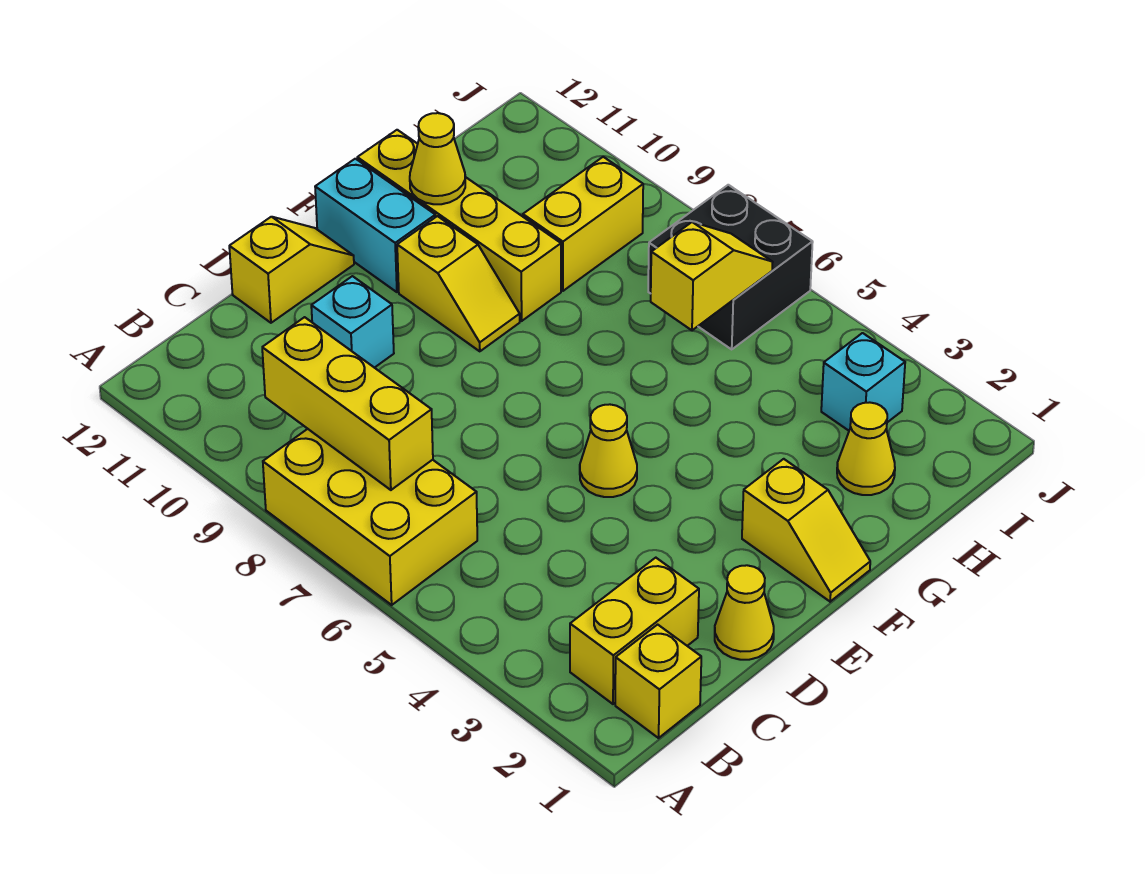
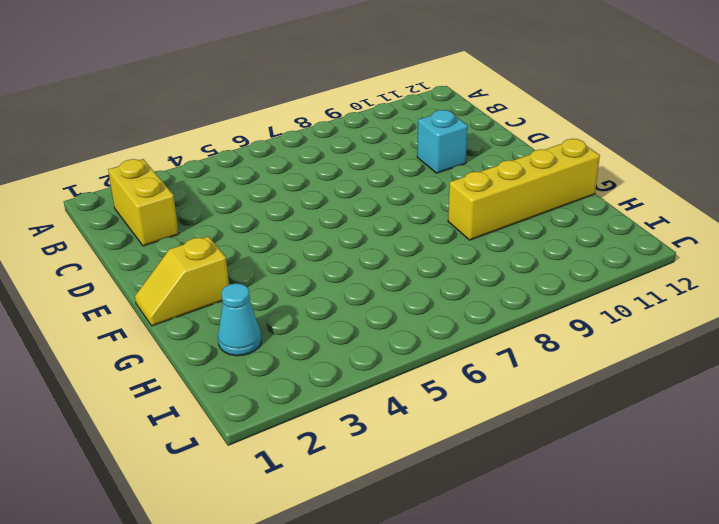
cyan cone H2 level 1 -> yellow cone H2 level 1
none -> yellow brick A6:B8 level 1
none -> yellow brick B1 level 1
none -> yellow cone D1 level 1

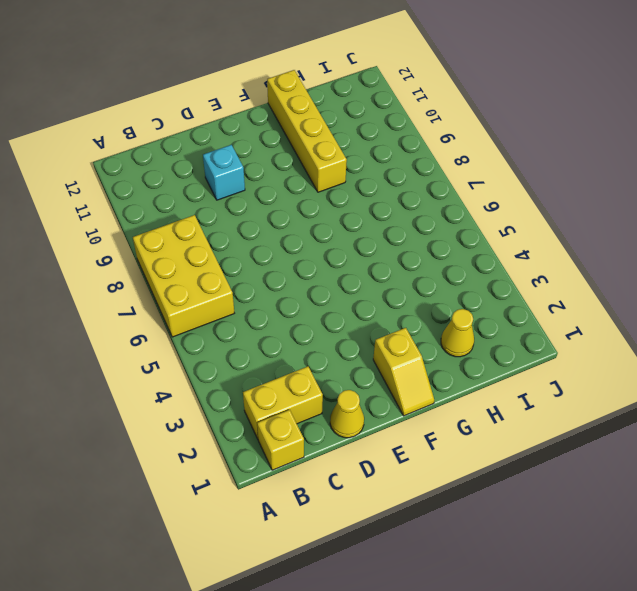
none -> yellow slope D12:E12 level 1 top D
none -> yellow cone E5 level 1
none -> yellow slope F9:F10 level 1 top 10

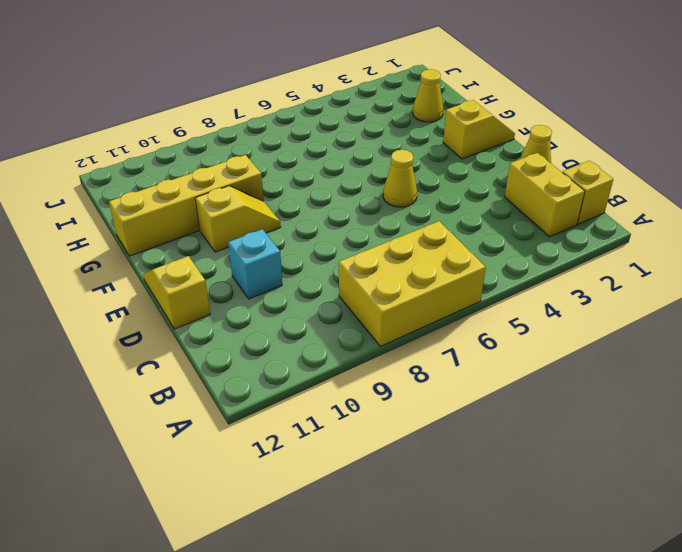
none -> cyan brick F11:F12 level 1
none -> yellow brick H9:I9 level 1
none -> cyan brick I3 level 1

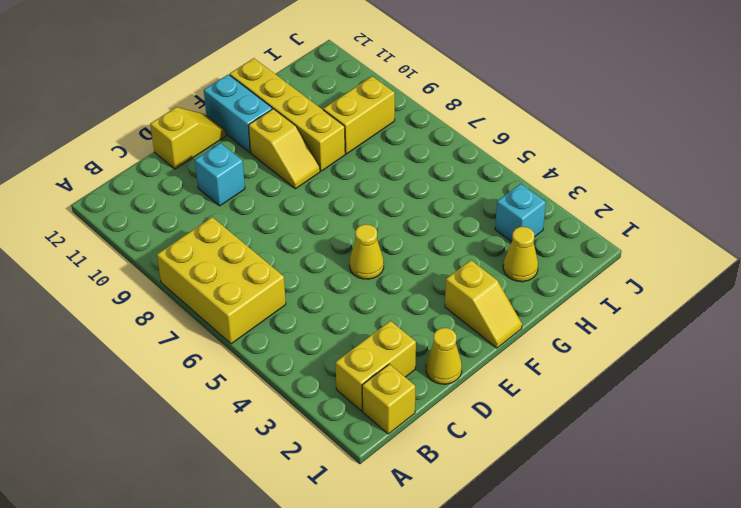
none -> black brick I6:J7 level 1
none -> yellow brick B7:B9 level 2
none -> yellow cone G11 level 2

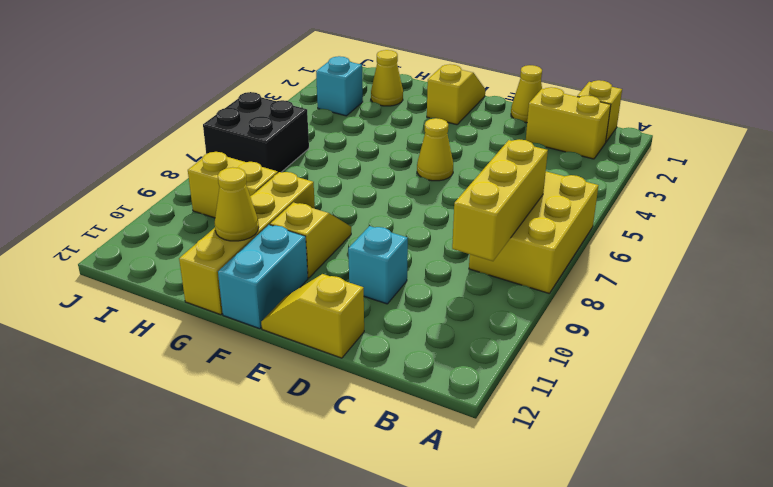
none -> yellow slope H6:I6 level 2 top H

